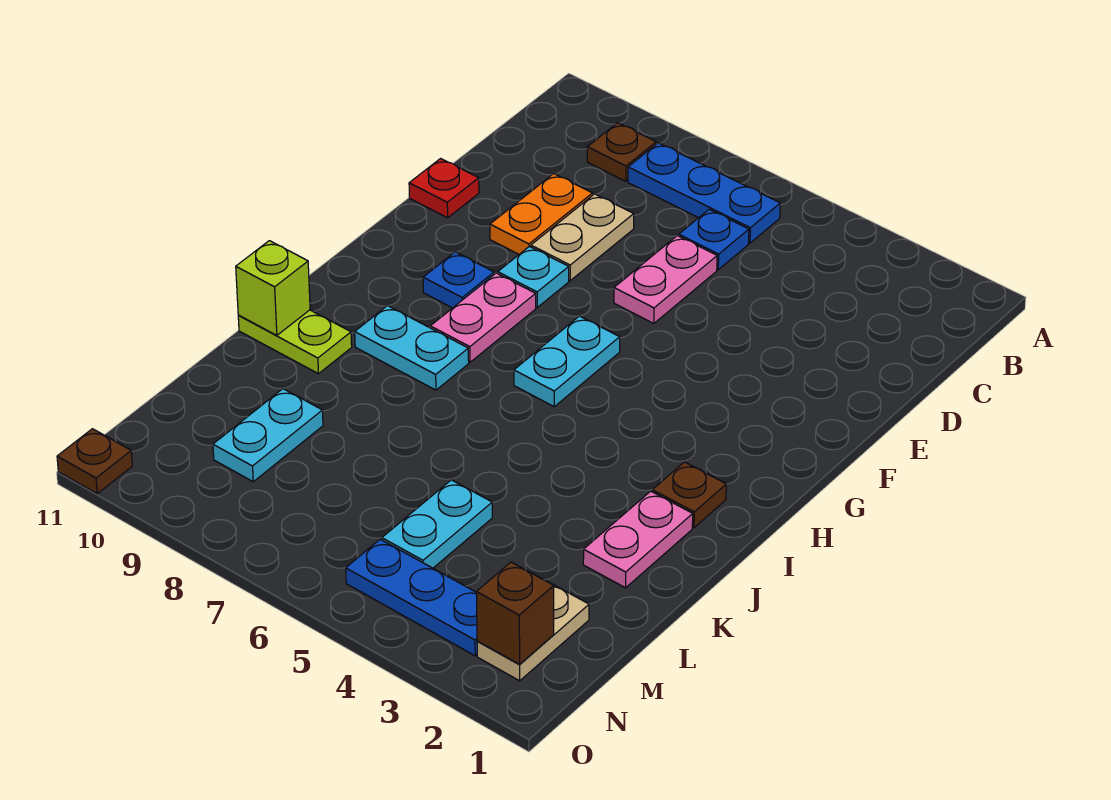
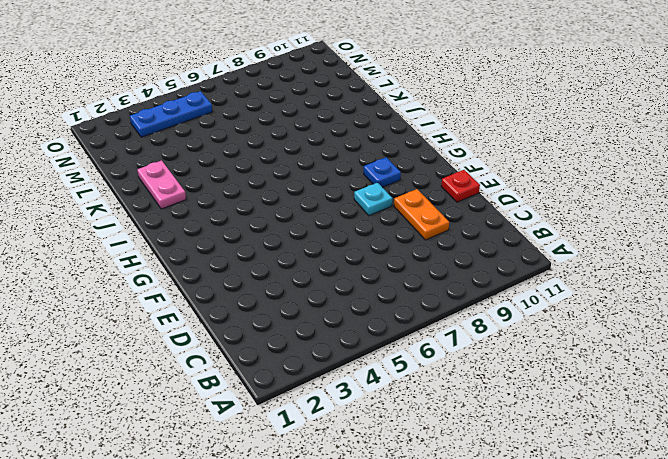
none -> blue plate B6:B8 level 1
none -> brown plate B9 level 1
none -> blue plate C6 level 1

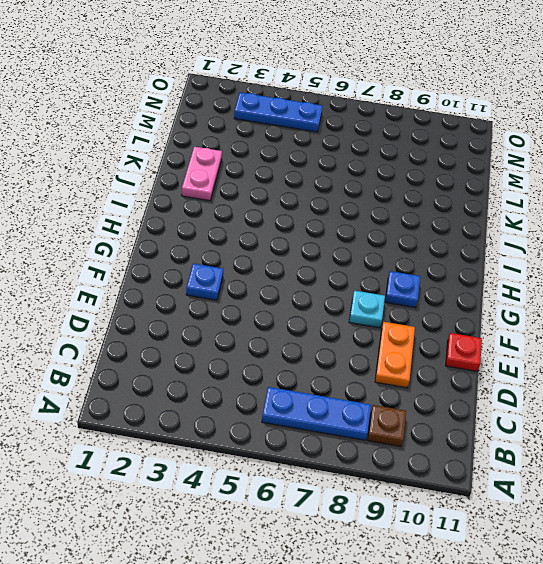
blue plate F3 level 1 -> blue plate C6 level 1
none -> pink plate D6:E6 level 1
none -> tan plate D8:E8 level 1
none -> cyan plate G6:H6 level 1

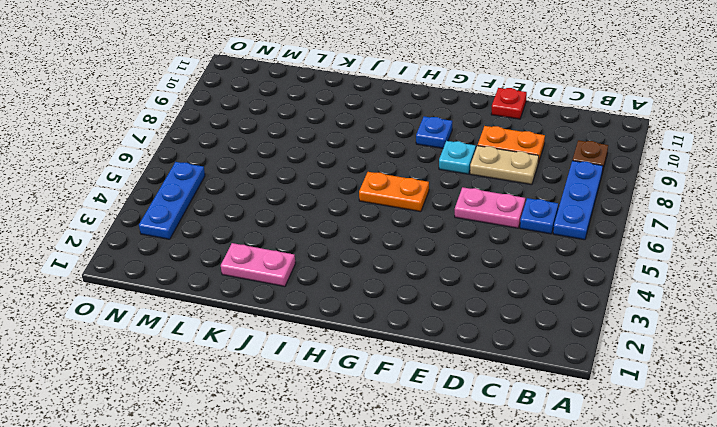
orange plate G6:H6 level 1 -> cyan plate G6:H6 level 1
none -> pink plate G8:H8 level 1
none -> brown plate I2 level 1
none -> cyan plate I8:I9 level 1

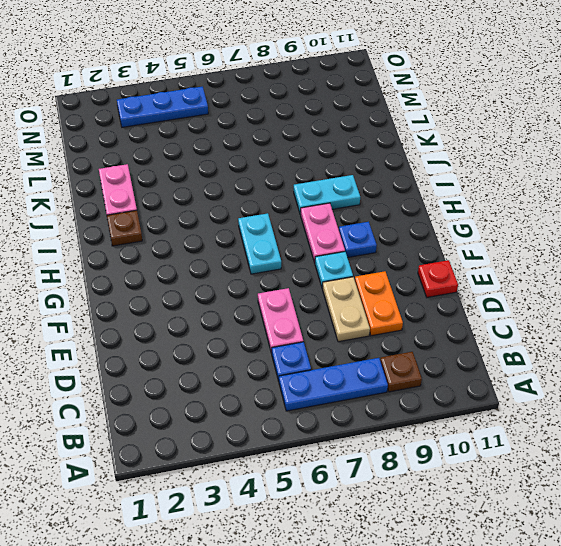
none -> lime plate J10:J11 level 1
none -> cyan plate L5:M5 level 1
none -> cyan plate L9:M9 level 1

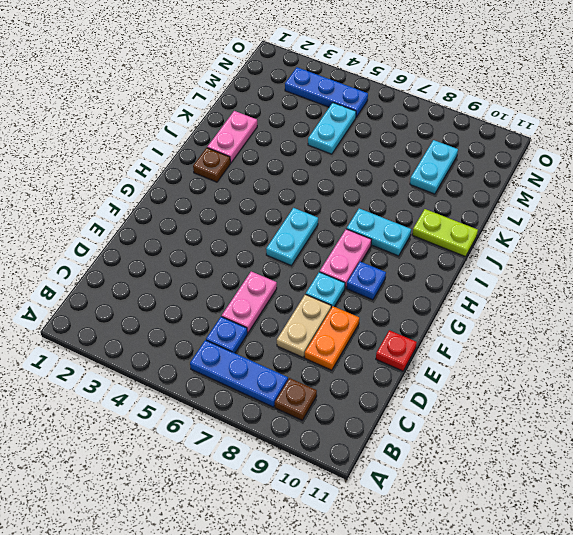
none -> tan plate M2:N2 level 1
none -> brown plate O11 level 1
none -> lime brick J11 level 2

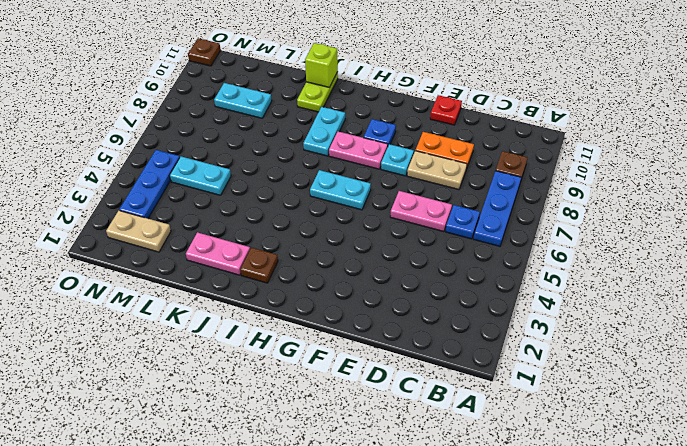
none -> brown brick N2 level 2

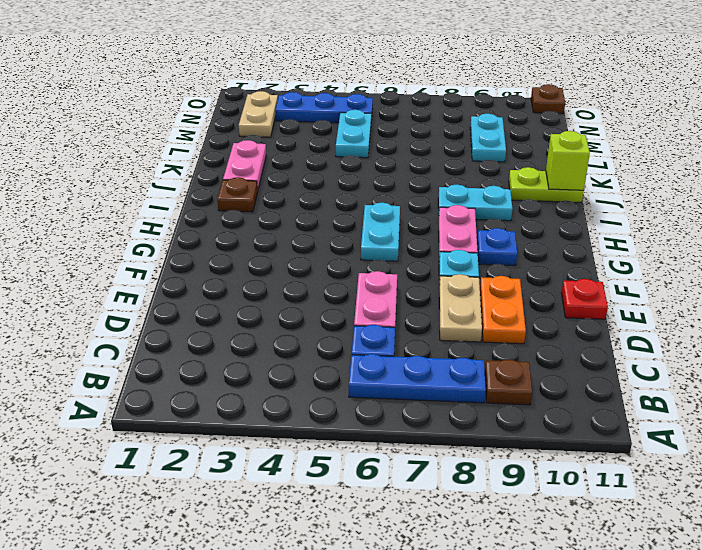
none -> brown brick N2 level 2

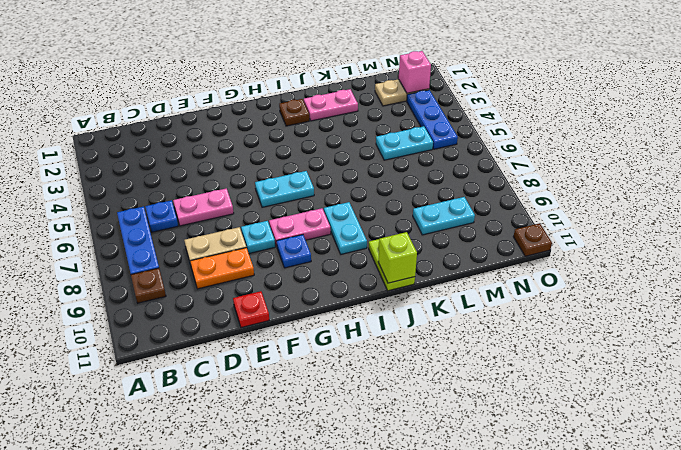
pink brick N2 level 2 -> brown brick N2 level 2

